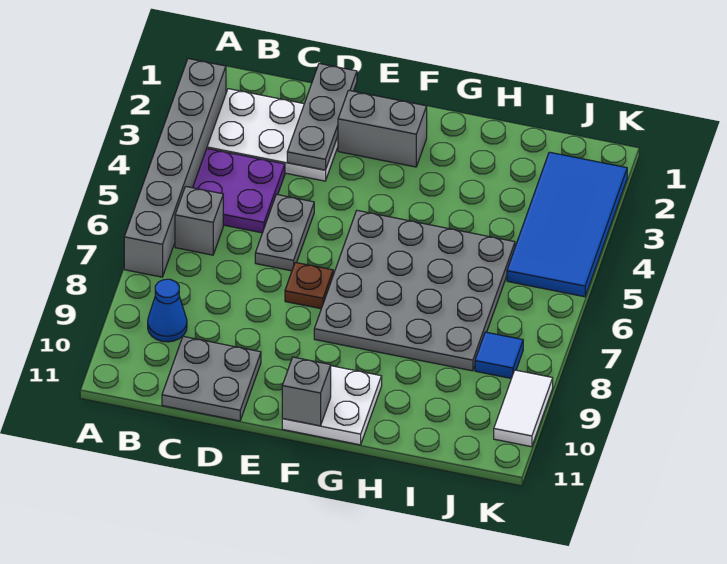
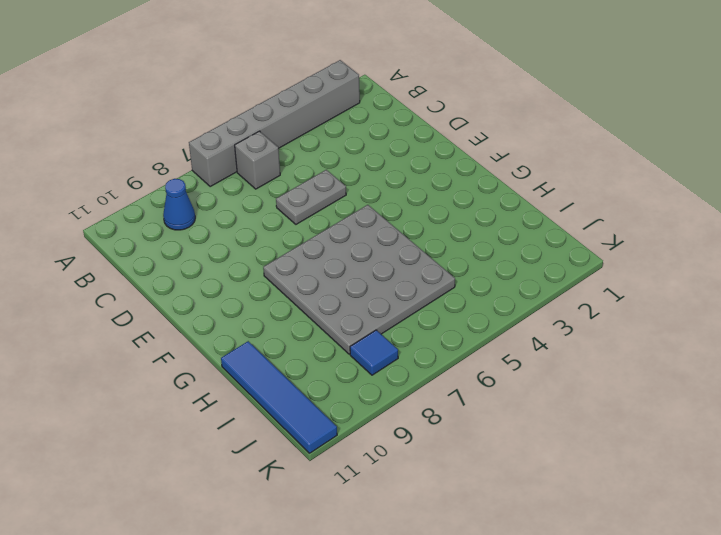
blue tile H11:K11 level 1 -> none
none -> white plate B2:D3 level 1
none -> purple plate B4:C5 level 1
none -> grey plate C10:D11 level 1

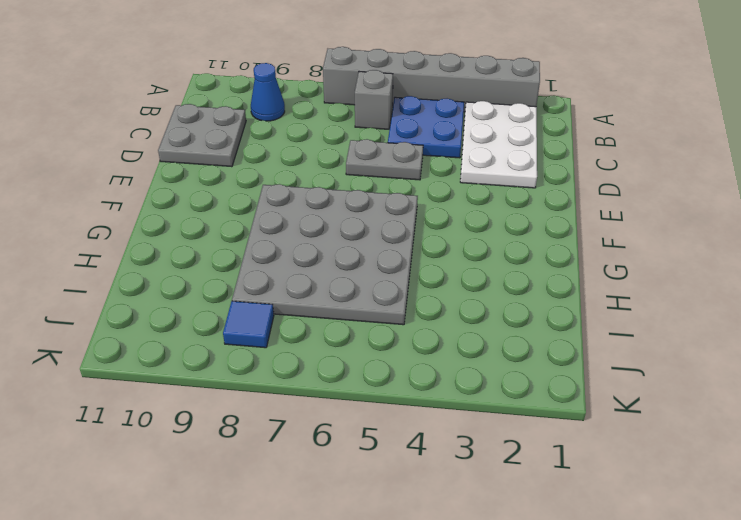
blue plate B4:C5 level 1 -> purple plate B4:C5 level 1
none -> grey brick E2:F2 level 1
none -> brown plate E7 level 1
none -> white plate F10:G11 level 1

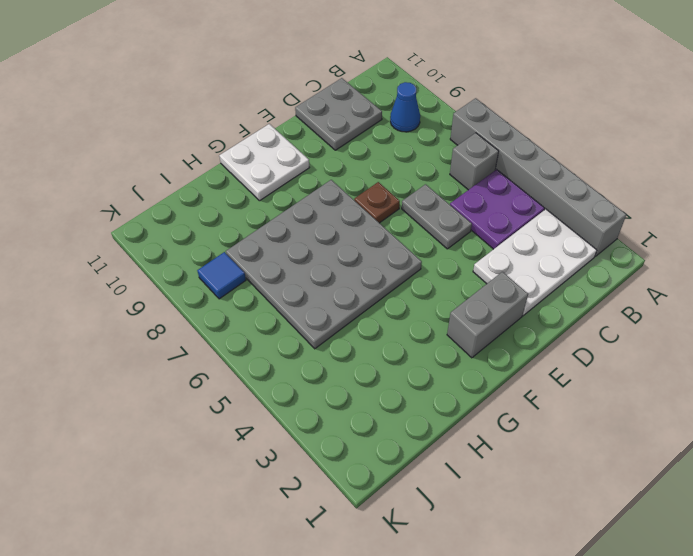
none -> blue tile J2:K5 level 1
none -> white tile K9:K10 level 1
none -> grey plate D1:D3 level 2

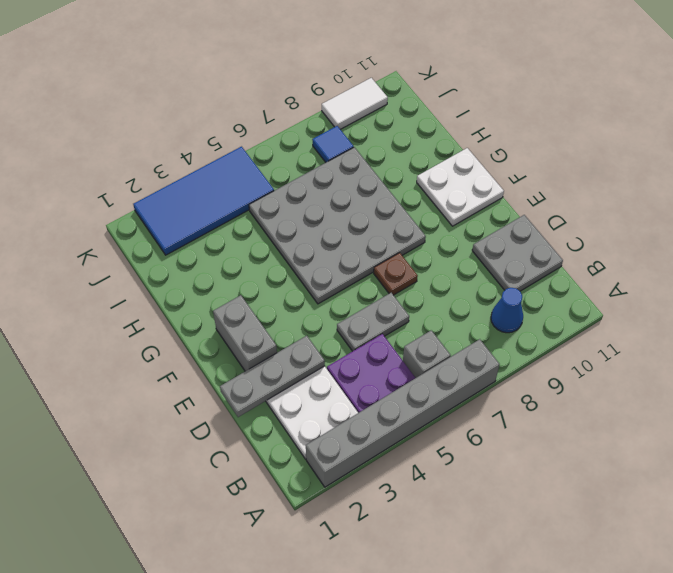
none -> grey brick F11 level 2

